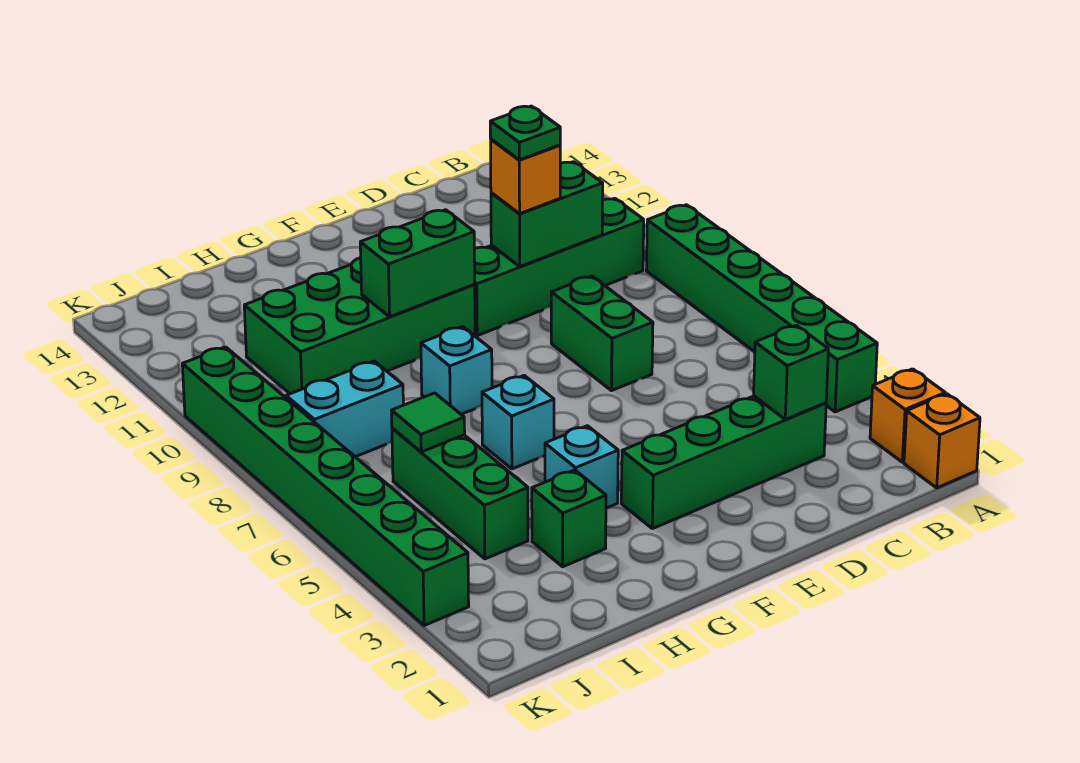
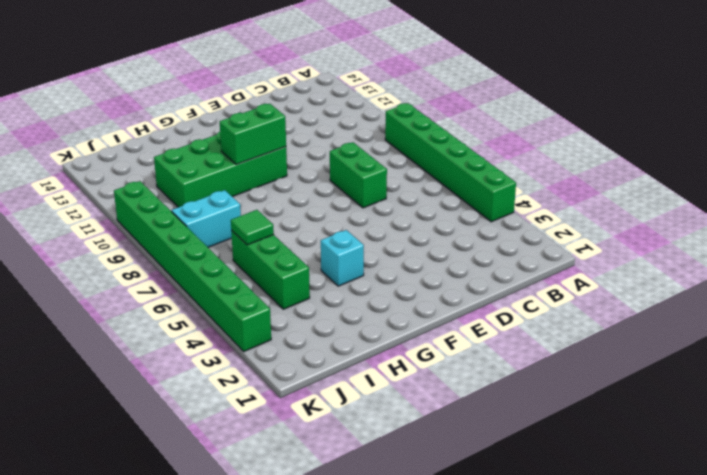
none -> orange brick A1 level 1
none -> orange brick A2 level 1
none -> green brick B10:E10 level 1

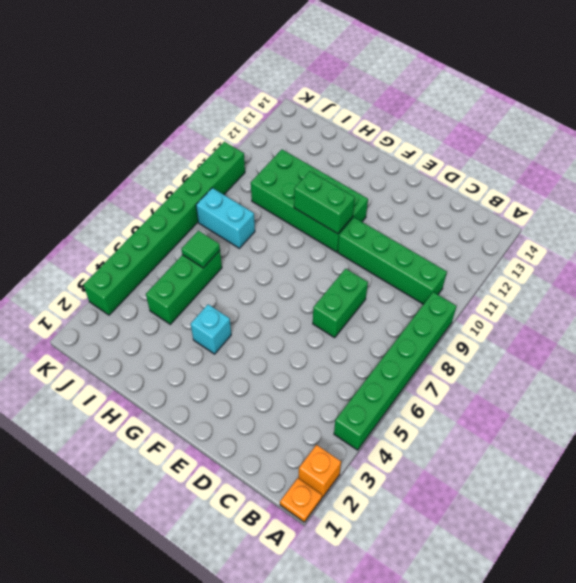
orange plate A1 level 1 -> orange brick A1 level 1
none -> green brick C3:F3 level 1
none -> cyan brick G6 level 1
none -> cyan brick G8 level 1

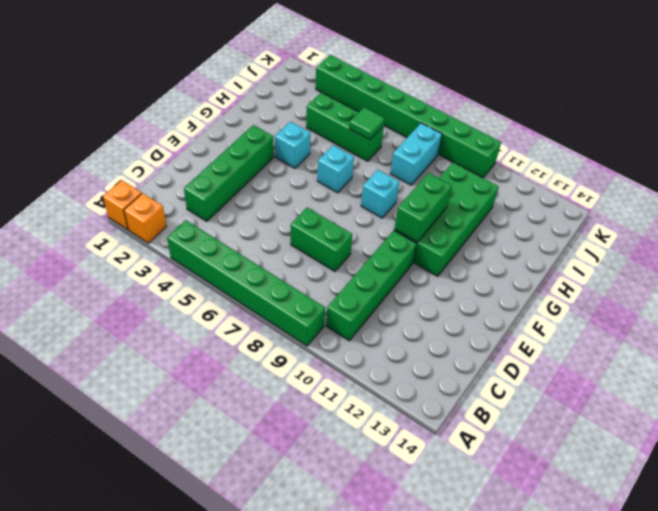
none -> green brick H3 level 1
none -> green brick C3 level 2
none -> green brick C10:D10 level 2

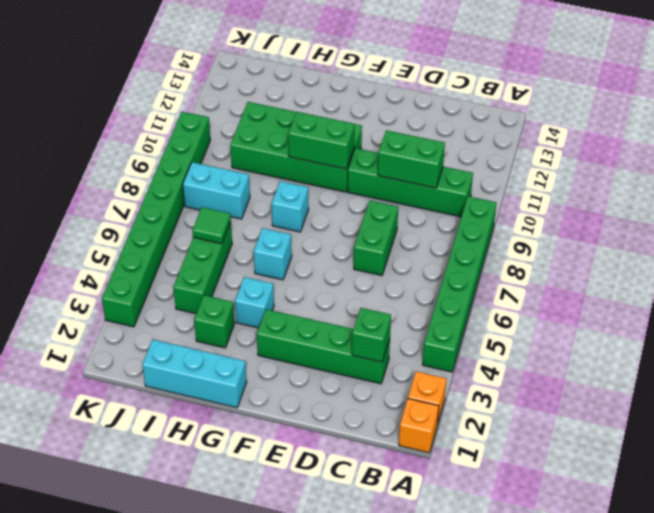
cyan brick G1:I1 level 1 -> none
none -> orange brick D10 level 3
none -> green plate D10 level 4

